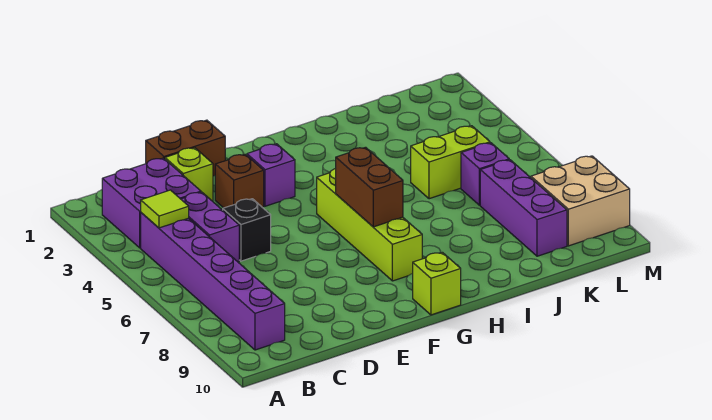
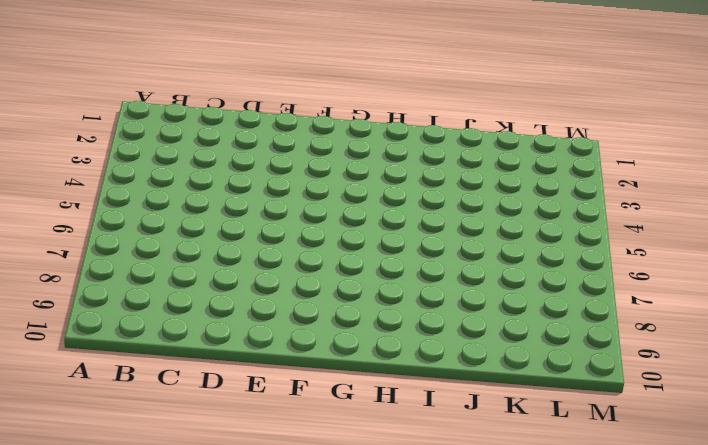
none -> purple brick B2:C3 level 1
none -> purple brick B4:B9 level 1
none -> purple brick C4:C5 level 1

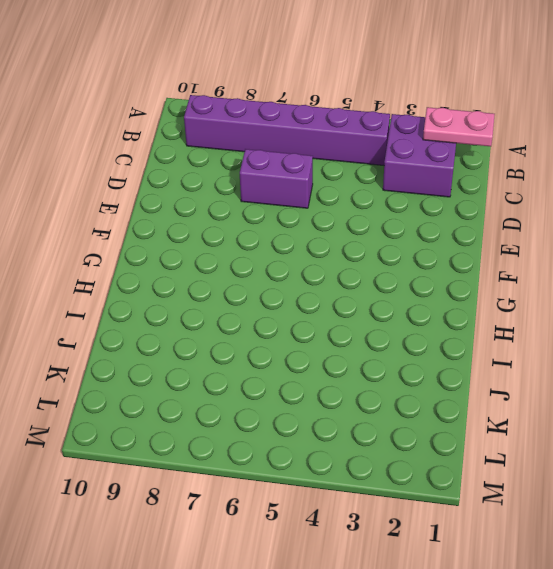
pink plate B1:B2 level 2 -> none
purple brick D6:D7 level 1 -> purple brick C4:C5 level 1
none -> brown brick D1:E1 level 1
none -> lime brick D2 level 1
none -> black brick D5 level 1

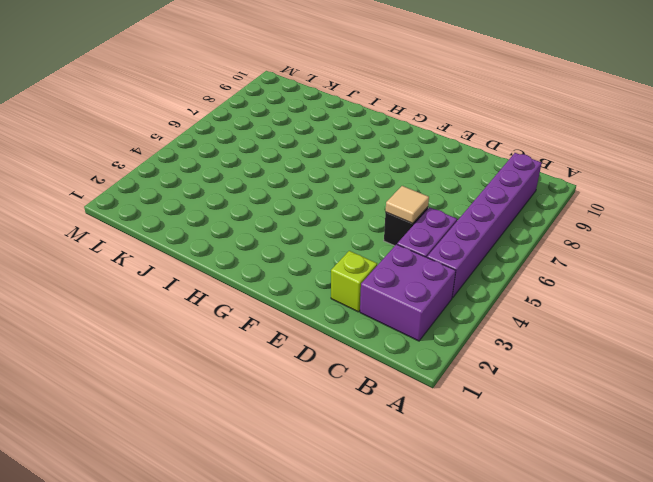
tan tile D5 level 2 -> none
none -> brown brick D1:E1 level 1
none -> brown brick E3 level 1
none -> purple brick F3 level 1

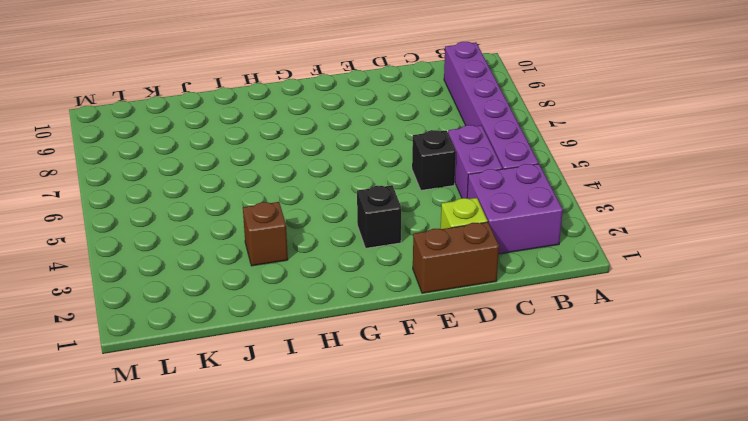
black brick F3 level 1 -> purple brick F3 level 1
brown brick I3 level 1 -> brown brick E3 level 1
none -> lime brick G5:G8 level 1
none -> lime brick G10 level 1
none -> lime brick J5:K5 level 1

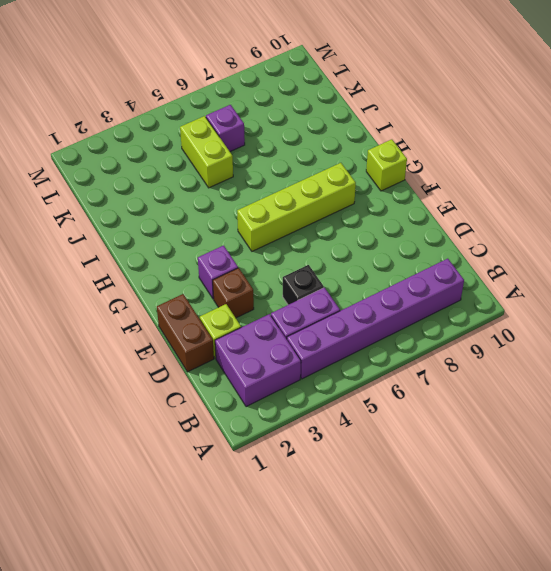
none -> purple brick K7:K9 level 1
none -> tan brick L8:M9 level 1
none -> lime tile B4 level 2

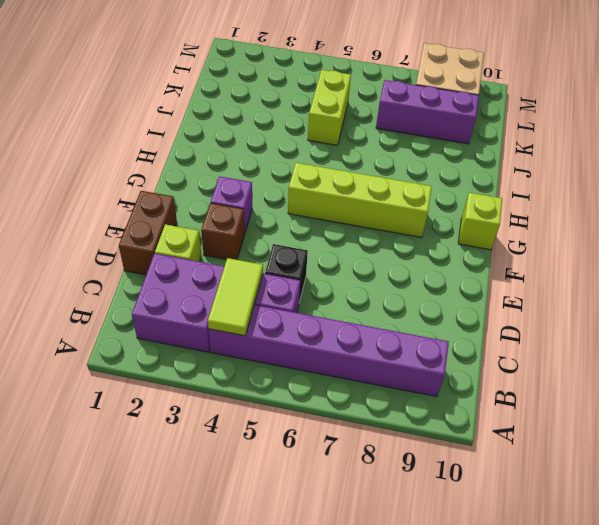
lime tile B4:C4 level 2 -> lime tile B4 level 2
none -> purple brick K6 level 1
none -> brown brick G6:G7 level 2

